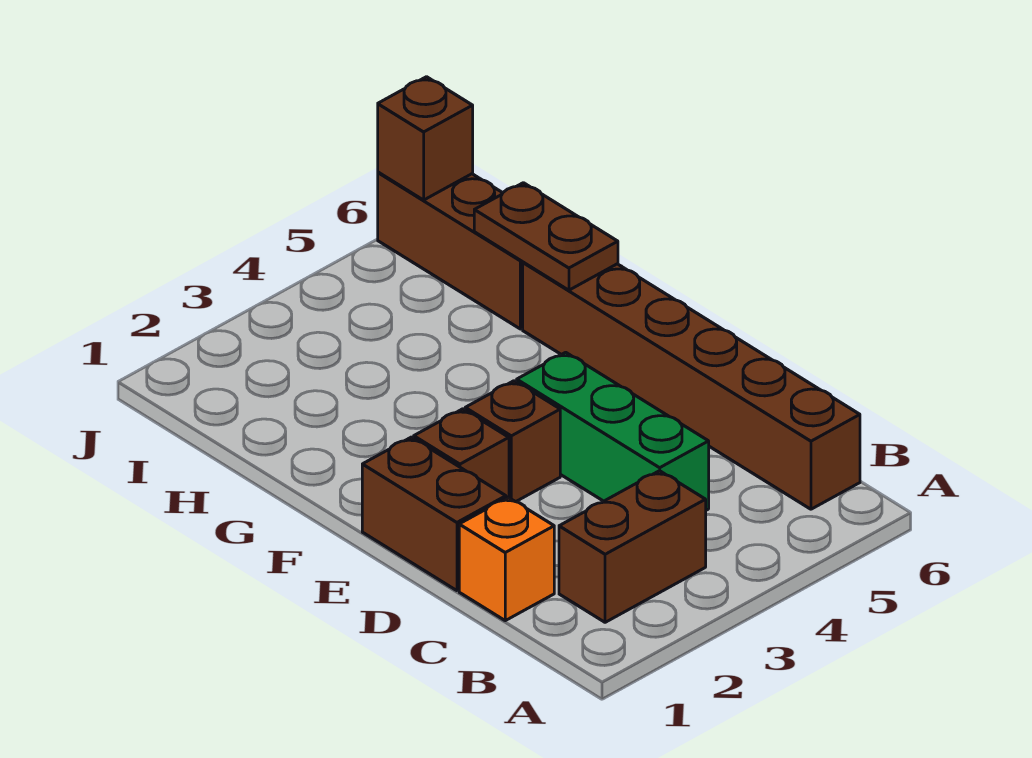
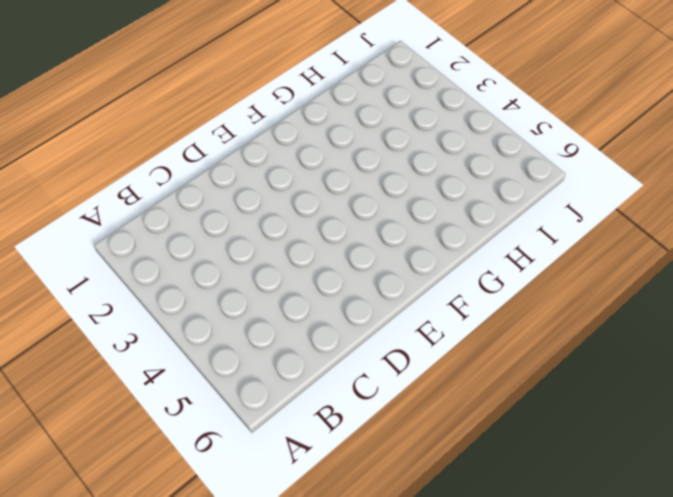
none -> brown brick B2:B3 level 1
none -> brown brick B6:G6 level 1

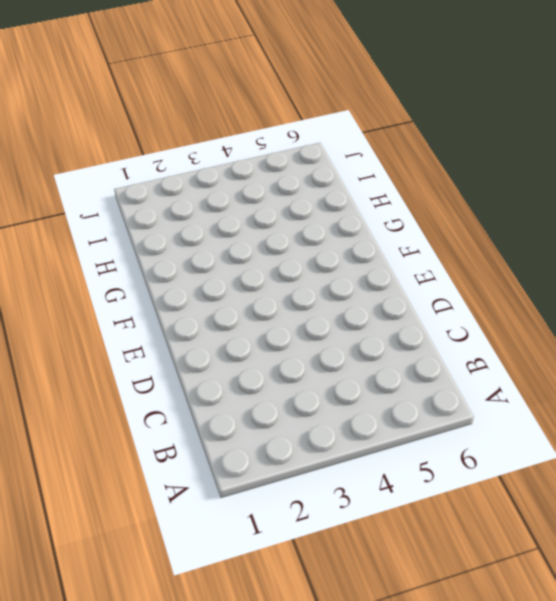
none -> brown brick B2:B3 level 1
none -> brown brick B6:G6 level 1

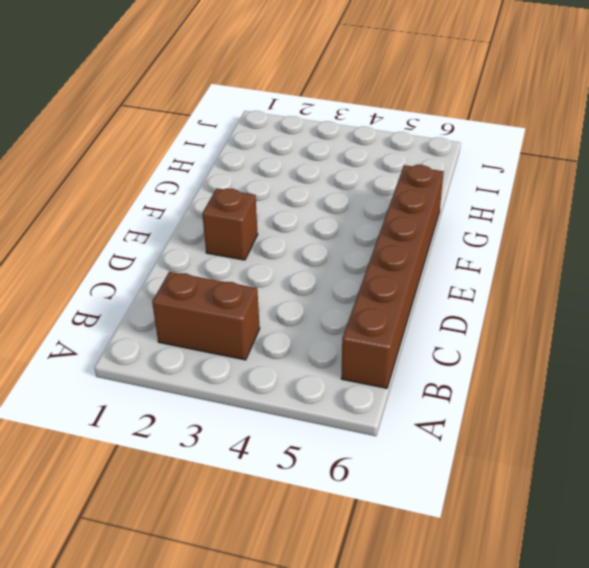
none -> orange brick C1 level 1
none -> green brick C4:E4 level 1

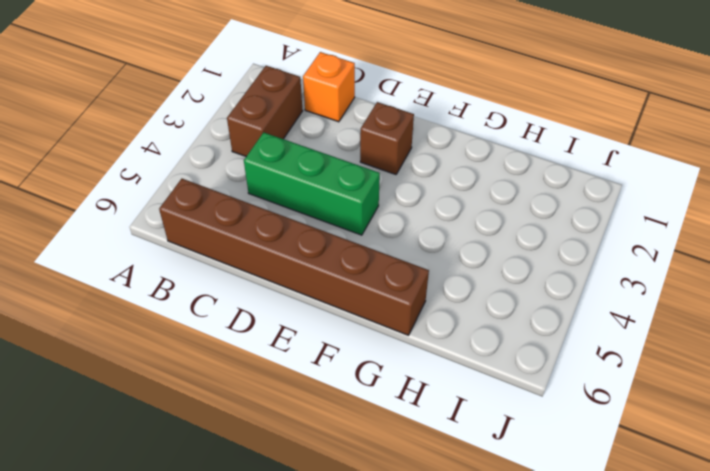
none -> brown brick D1:E1 level 1
none -> brown brick E3 level 1

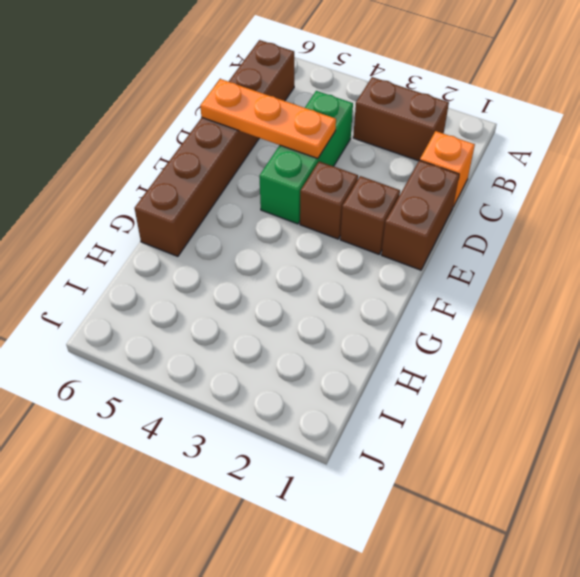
orange plate D4:D6 level 2 -> none
none -> brown brick H6:J6 level 1
none -> brown plate G6:H6 level 2

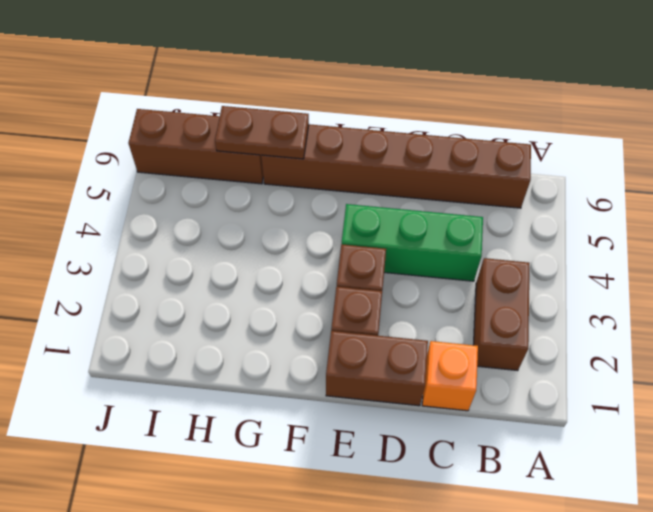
none -> brown brick J6 level 2

